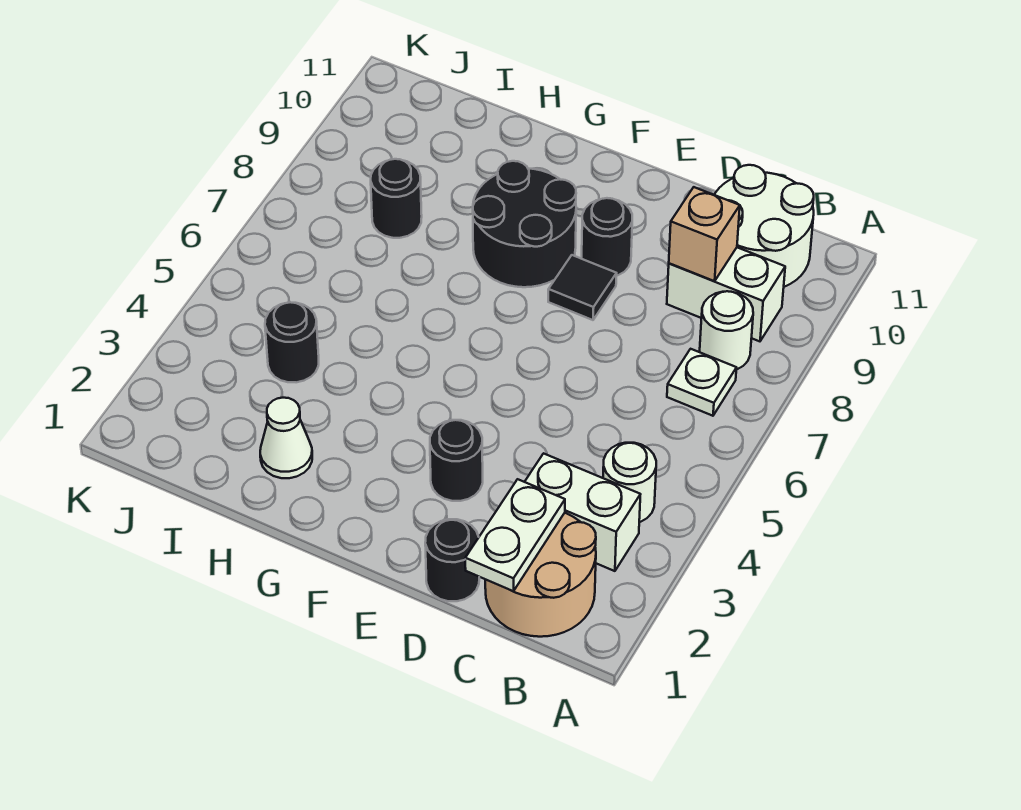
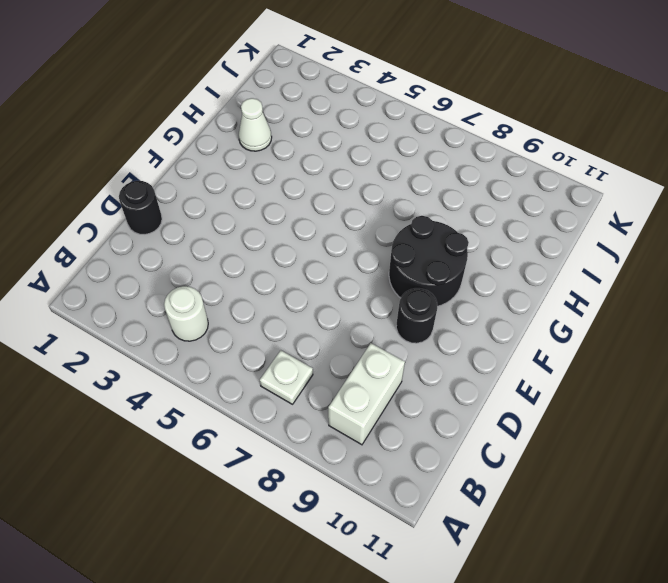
none -> tan round brick B1:C2 level 1
none -> white brick B3:C3 level 1
none -> white round brick B8 level 1

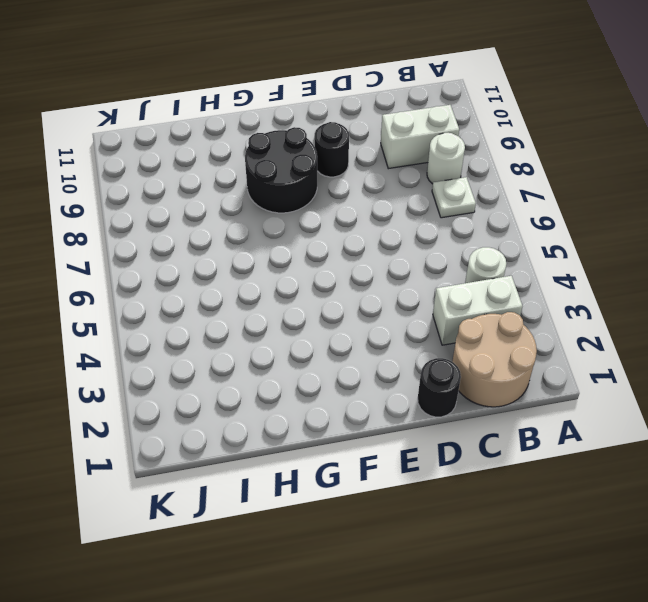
none -> white round brick B10:C11 level 1
none -> black round brick E3 level 1
none -> black tile E8 level 1

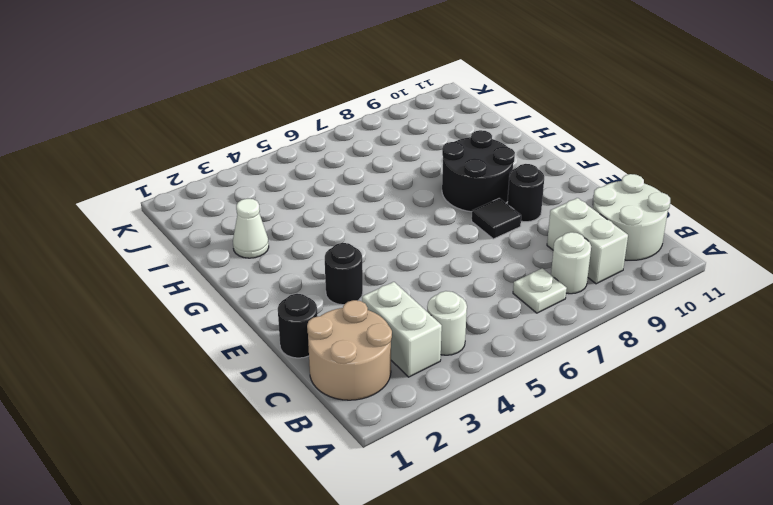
none -> black round brick I4 level 1
none -> black round brick I8 level 1
none -> white plate C1:C2 level 2

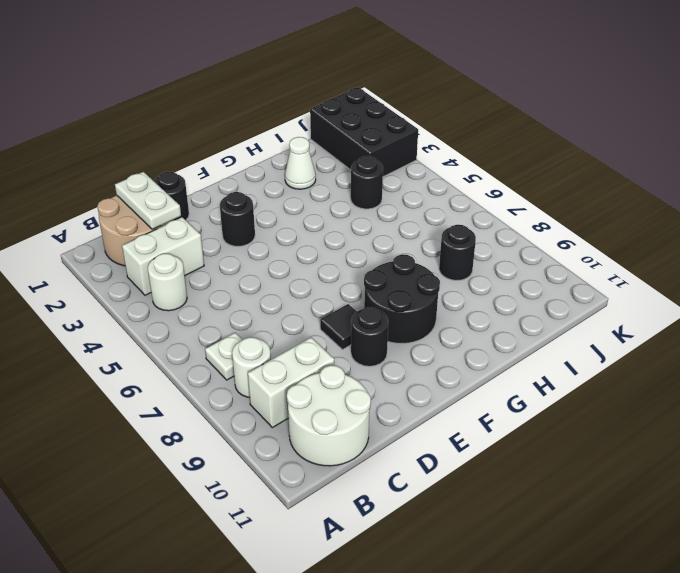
black brick J1:K3 level 1 -> none
none -> tan brick C9 level 2

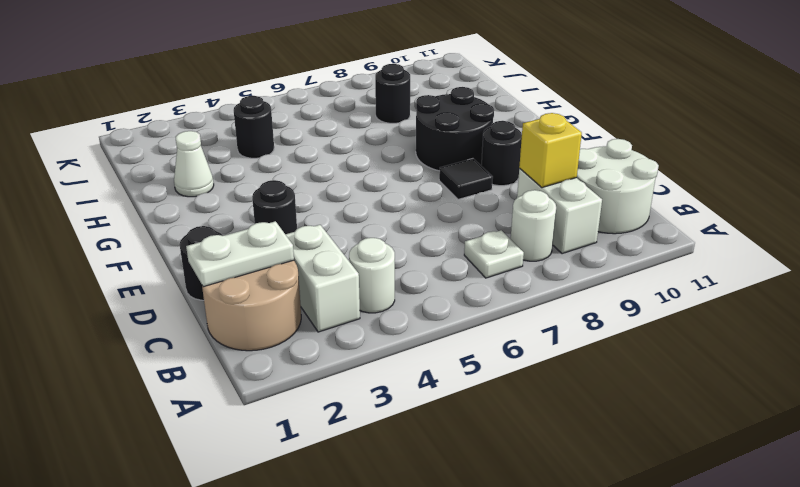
yellow brick C9 level 2 -> tan brick C9 level 2

